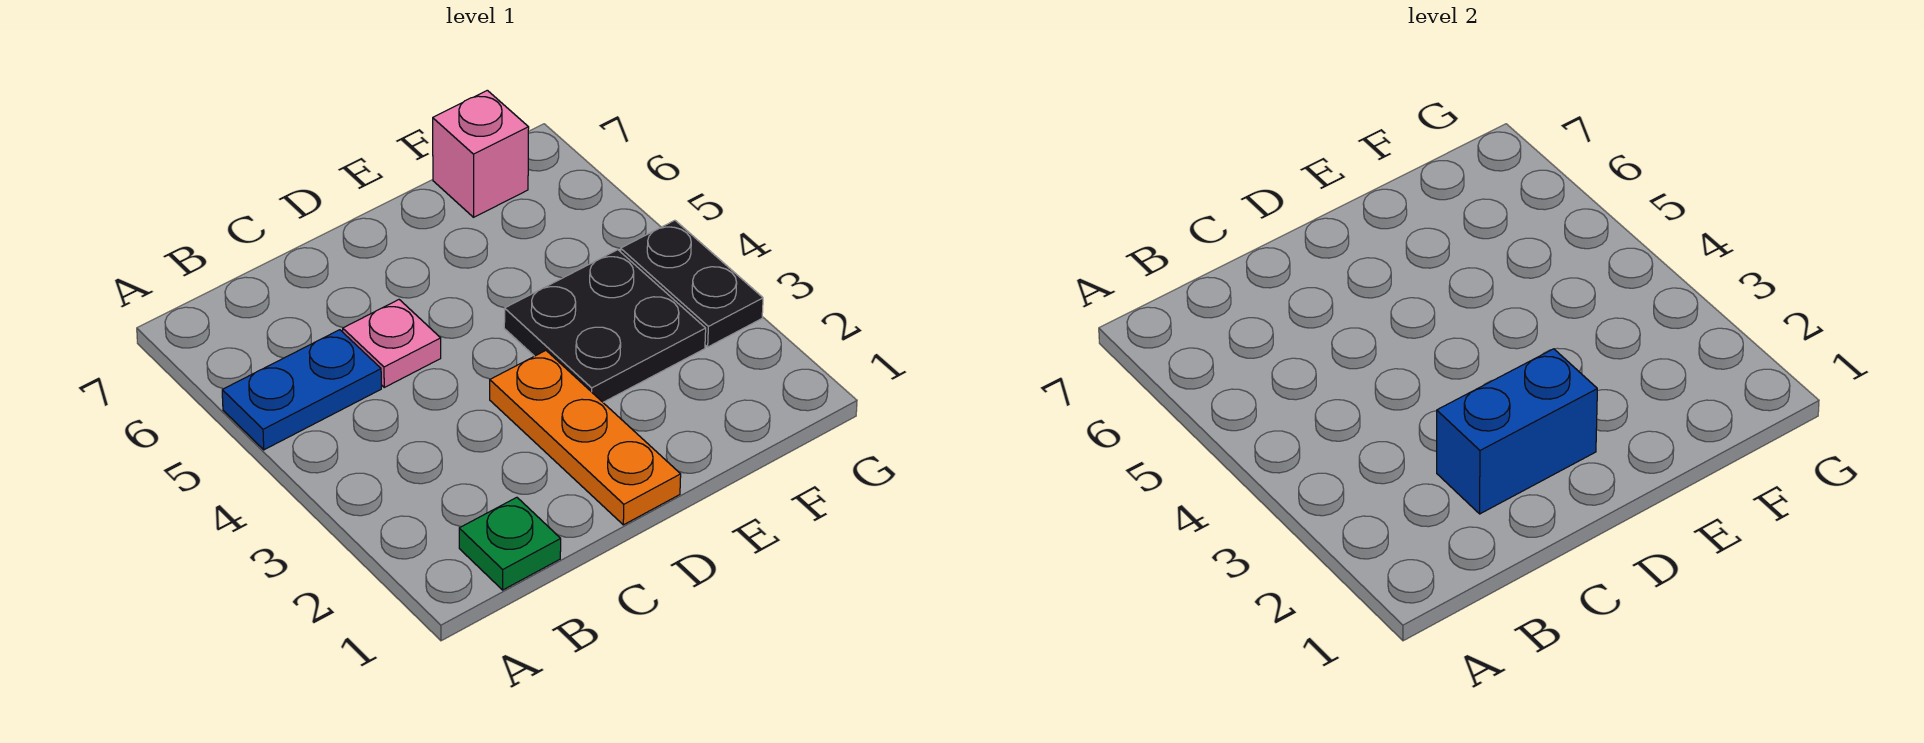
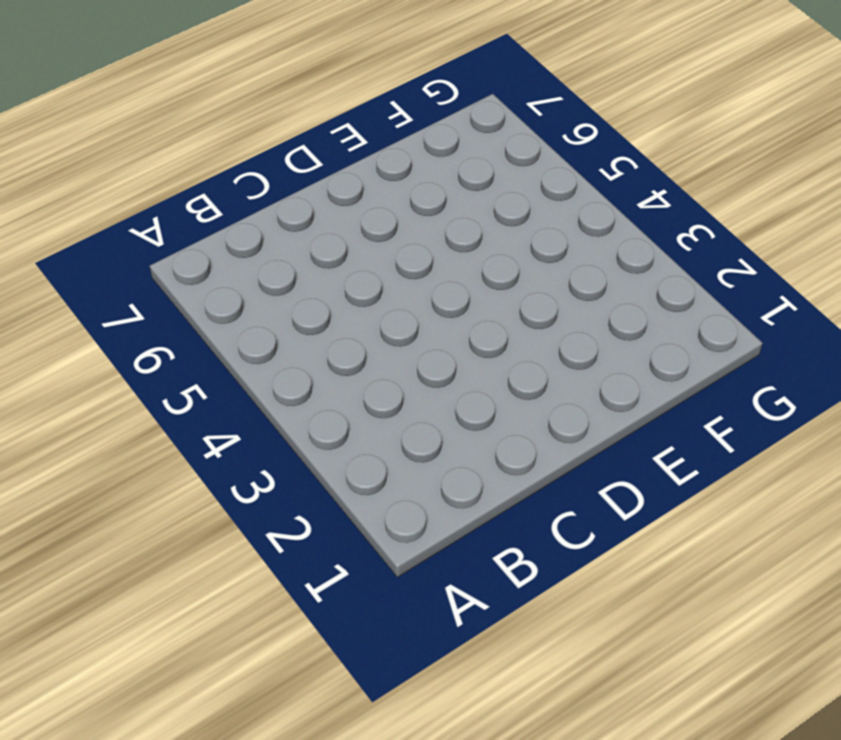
none -> blue plate A5:B5 level 1
none -> green plate B1 level 1

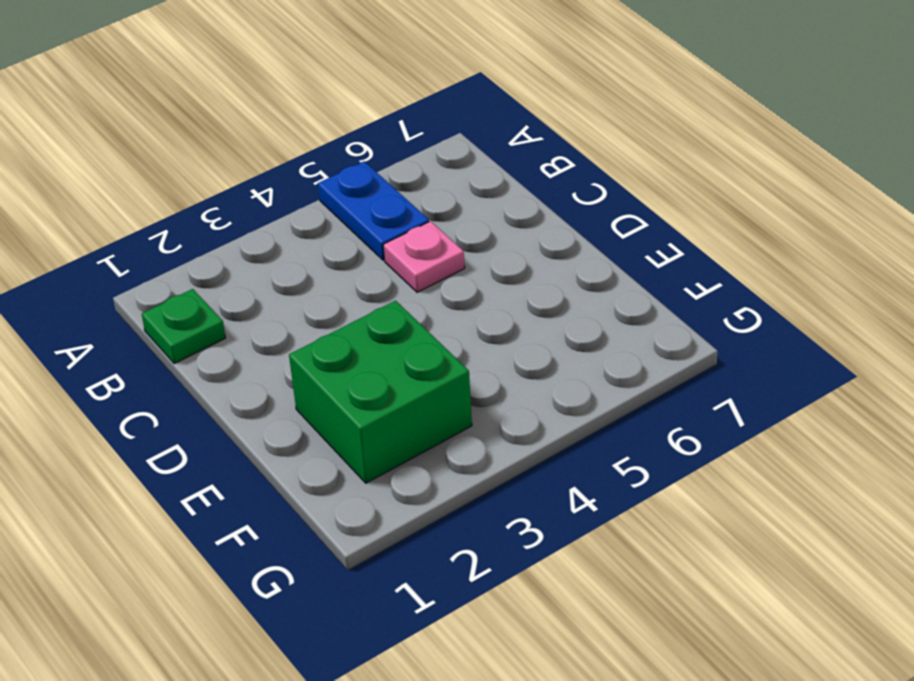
green brick E2:F3 level 1 -> black plate E3:F4 level 1
none -> orange plate D1:D3 level 1
none -> pink brick F7 level 1

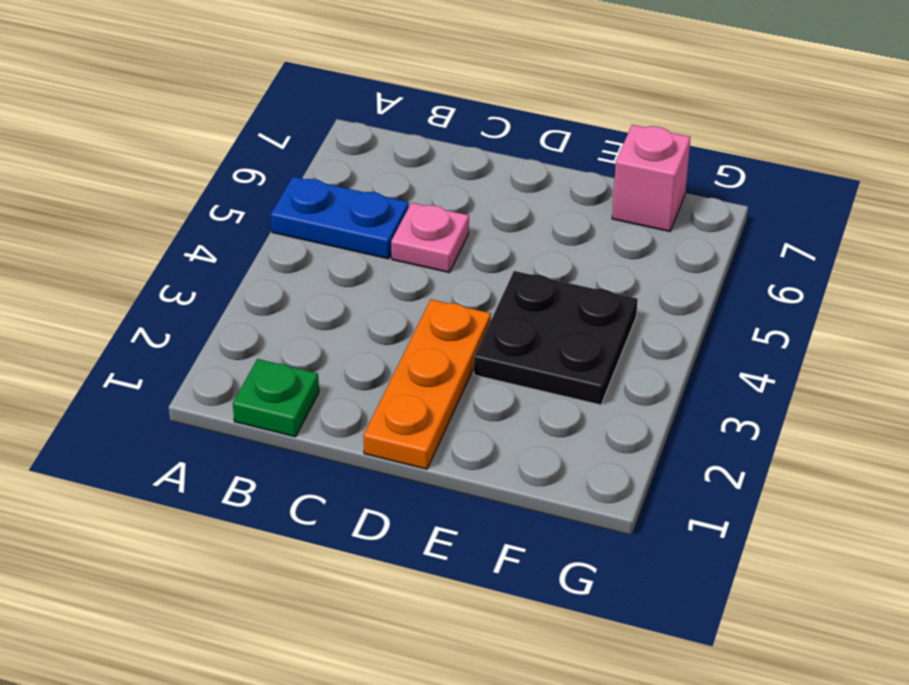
none -> black plate G3:G4 level 1
none -> blue brick C2:D2 level 2

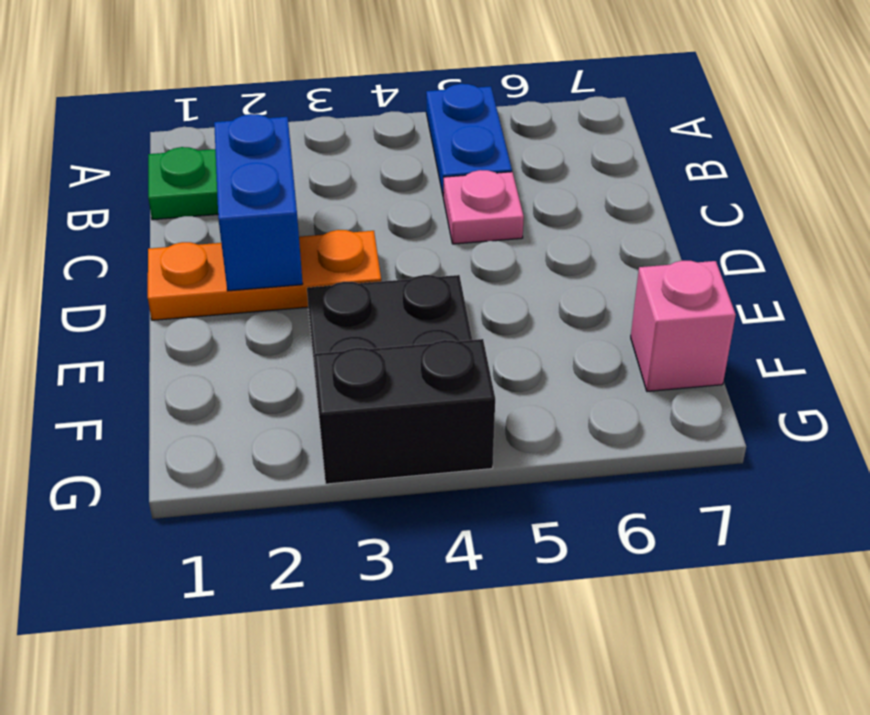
black brick G3:G4 level 1 -> black plate G3:G4 level 1

